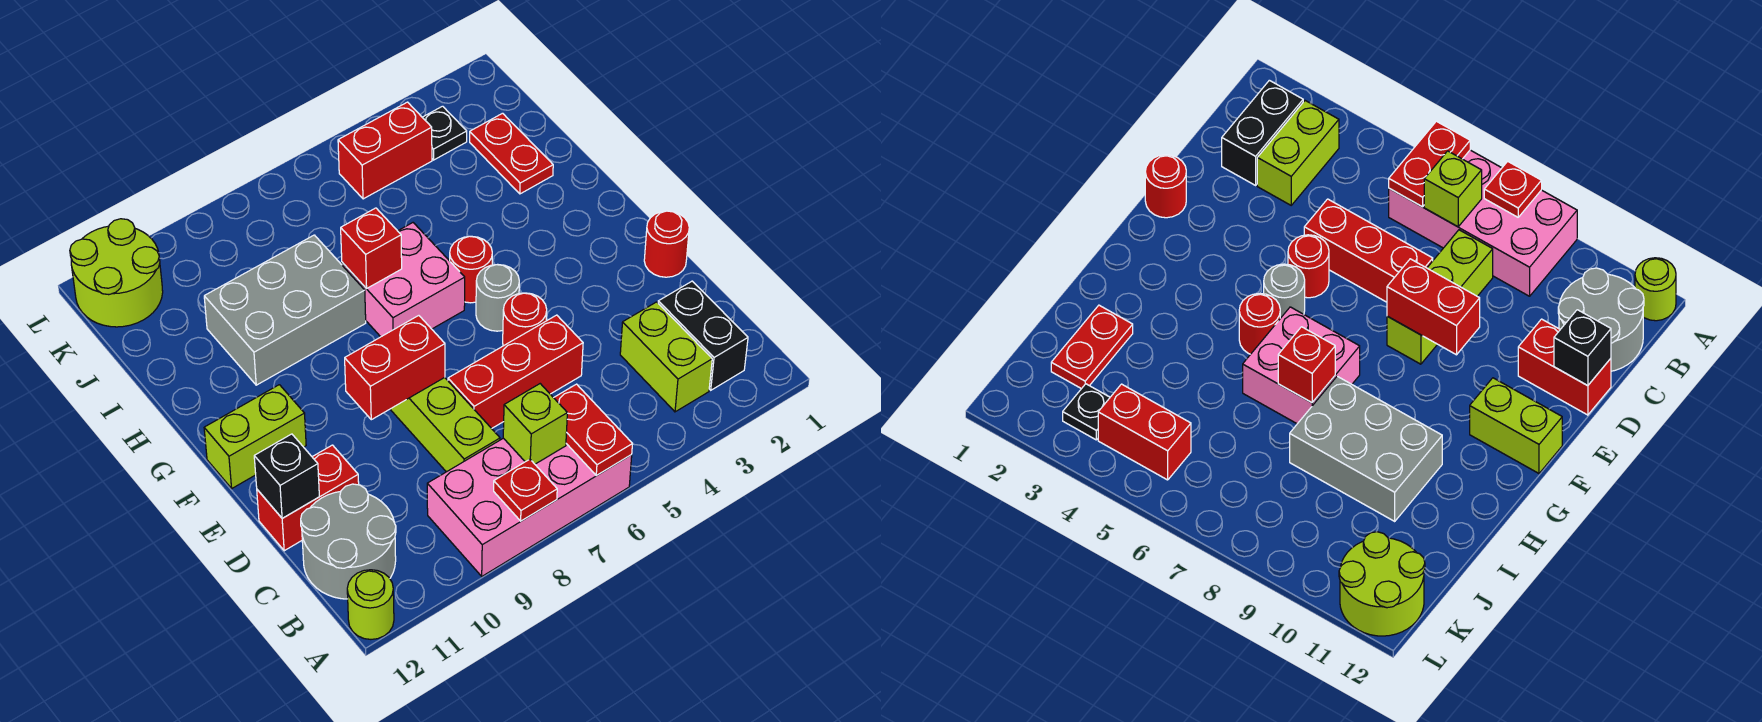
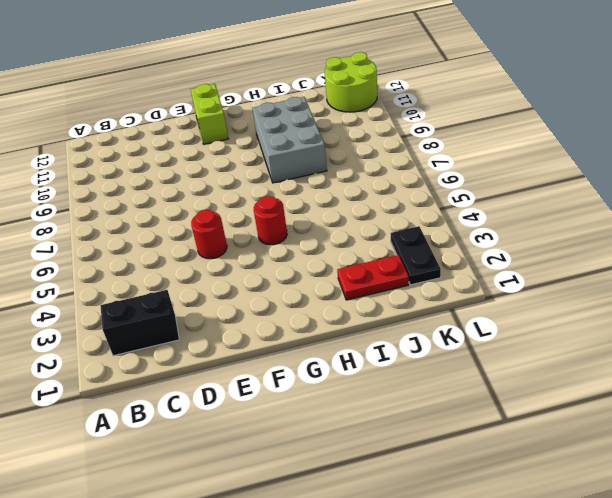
black plate K2:K3 level 1 -> black plate K3 level 1
none -> pink brick A6:B9 level 1
none -> lime round brick A12 level 1
none -> lime brick B3:C3 level 1

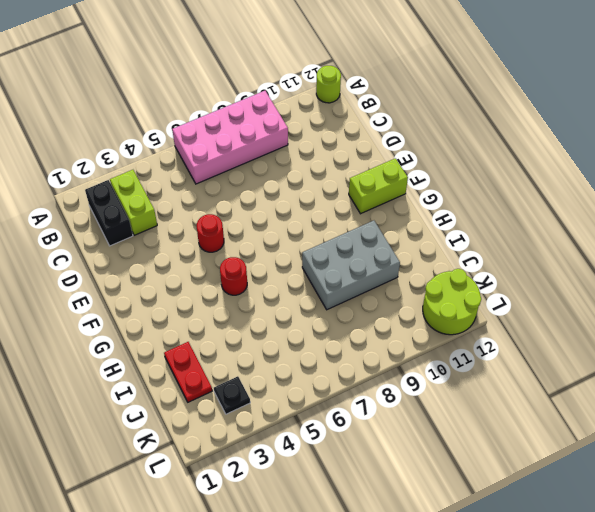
none -> grey round brick B11:C12 level 1
none -> lime brick C8:E8 level 1
none -> red brick D5:D7 level 1

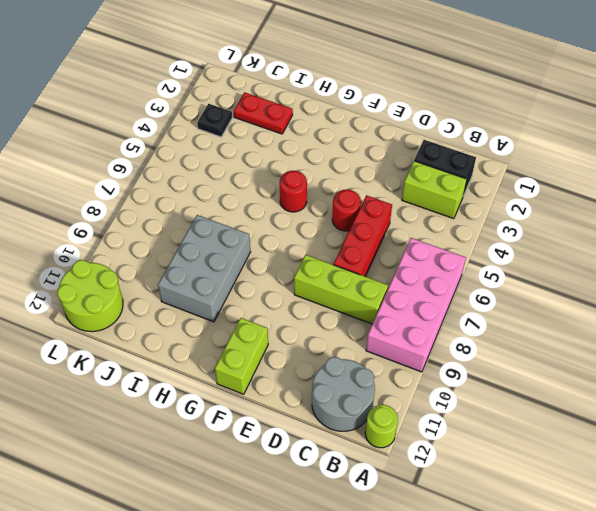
none -> red brick D11:D12 level 1
none -> red round brick E1 level 1
none -> grey round brick F5 level 1

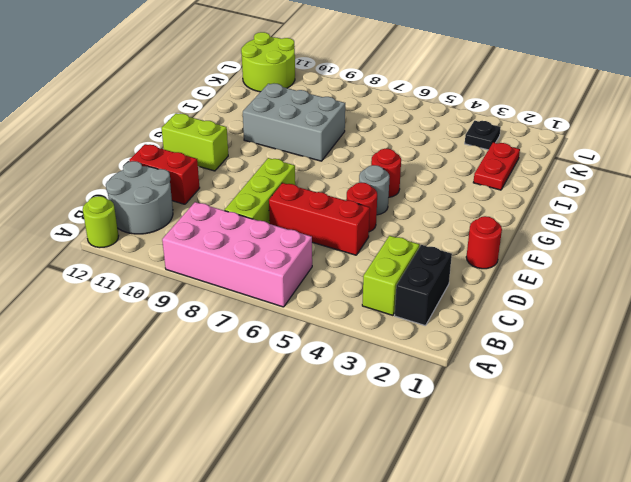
none -> pink brick G6:H7 level 1
none -> red brick K4:K5 level 1
none -> red plate A6:B6 level 2

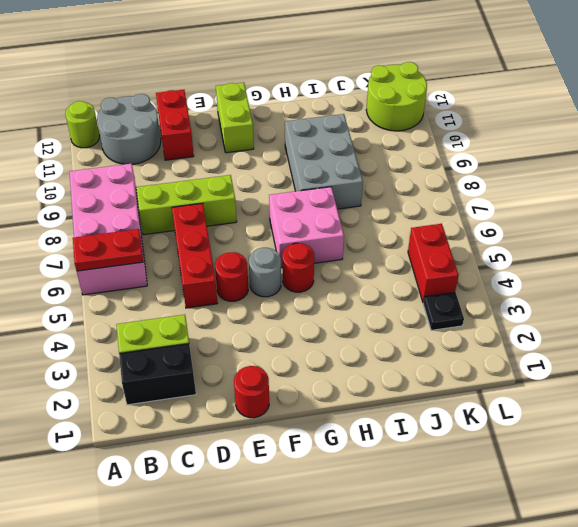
none -> red plate I2:J2 level 1
none -> red plate A8 level 2
none -> lime brick B7 level 2

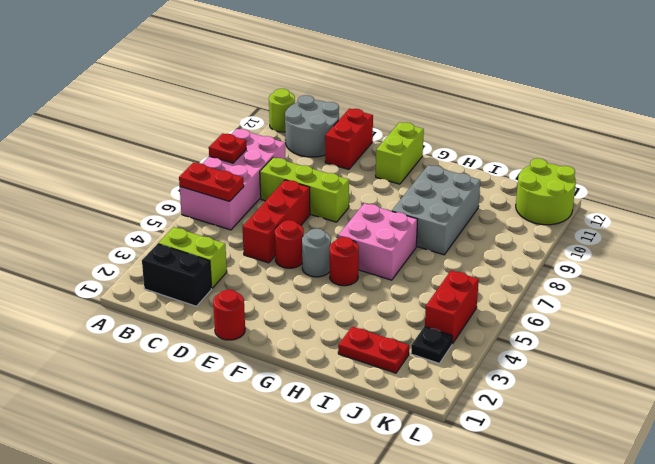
none -> lime brick B7 level 2
none -> black brick D12 level 2
none -> red brick E8:E9 level 2

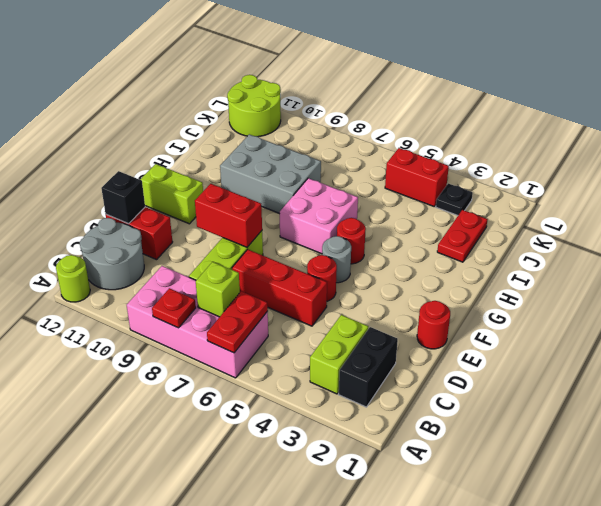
none -> red brick H7 level 2

